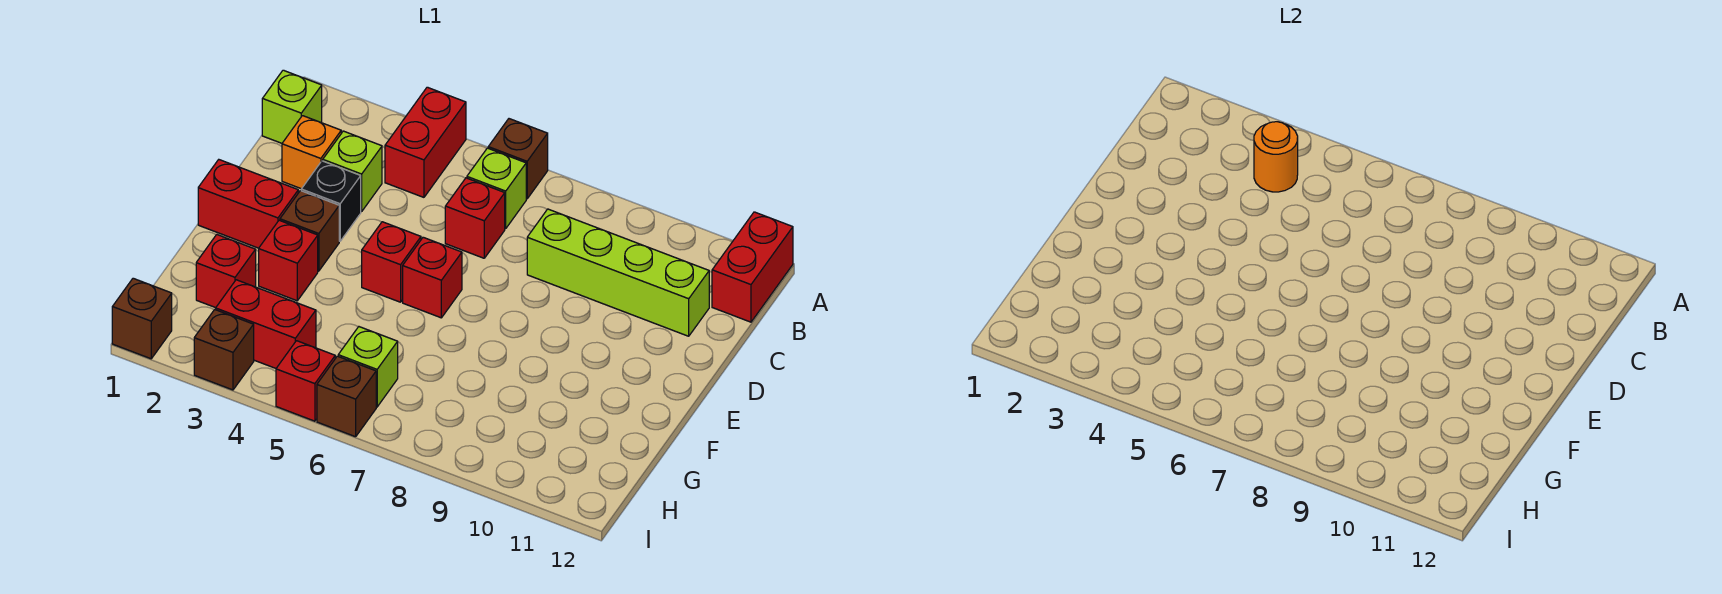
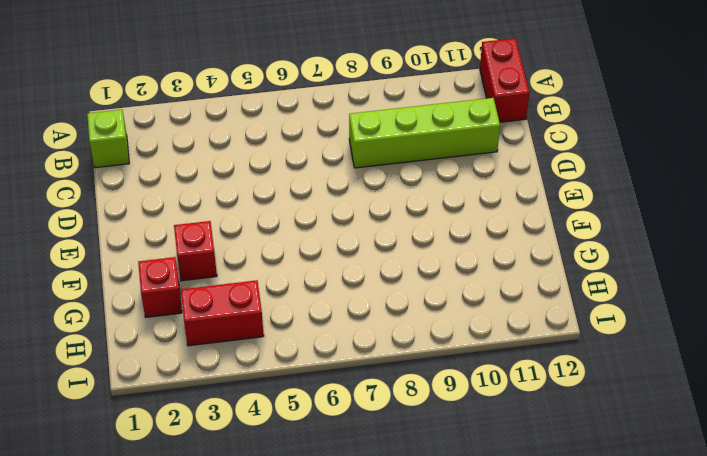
none -> red brick A4:B4 level 1
none -> brown brick A6 level 1
none -> lime brick B6 level 1

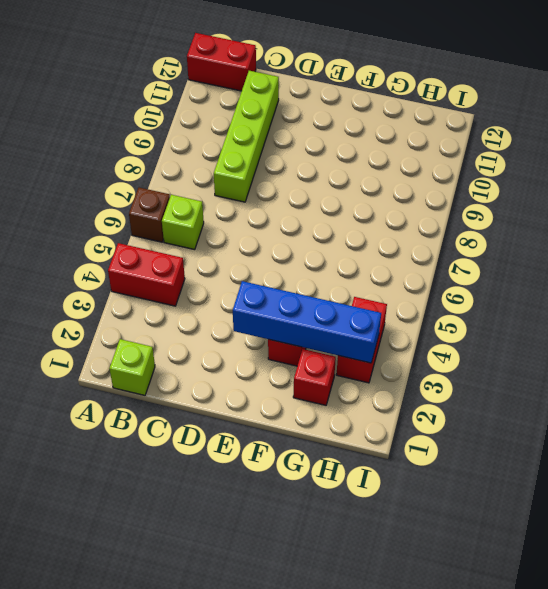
blue brick E3:H3 level 2 -> none
none -> orange brick C2 level 1
none -> lime brick C3 level 1
none -> red brick C6 level 1

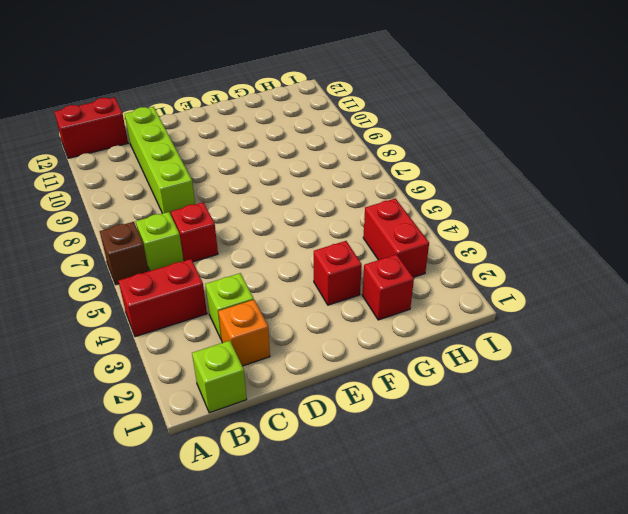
none -> black brick D3 level 1
none -> red brick E1:E2 level 1
none -> brown brick E3 level 1

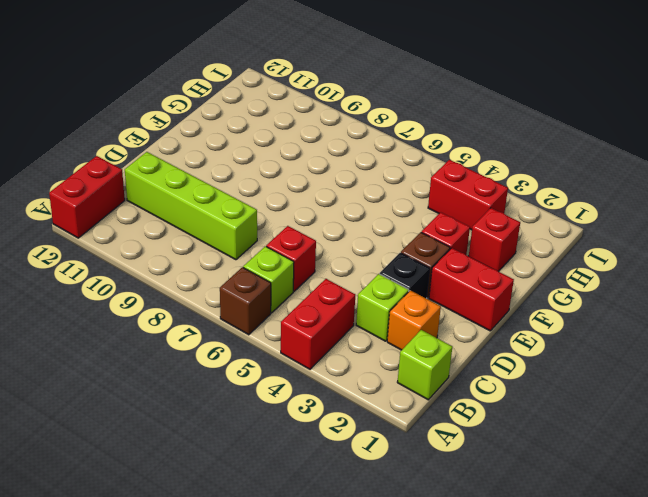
none -> red brick E5 level 1
none -> red brick E6 level 1
none -> lime brick H6 level 1

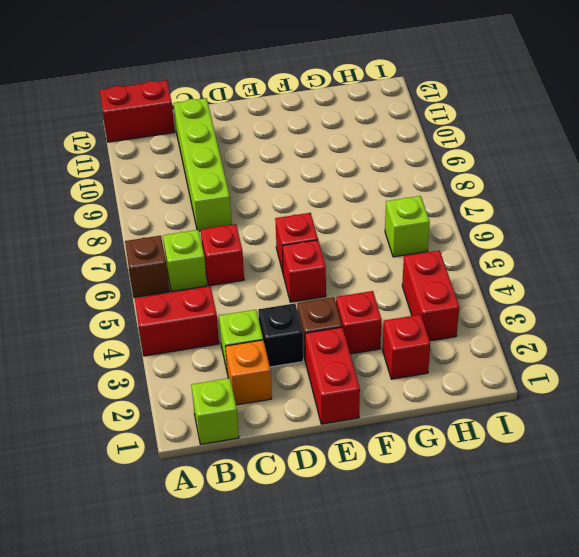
none -> brown brick I1 level 1
none -> brown brick I3 level 1
none -> red brick I5 level 1

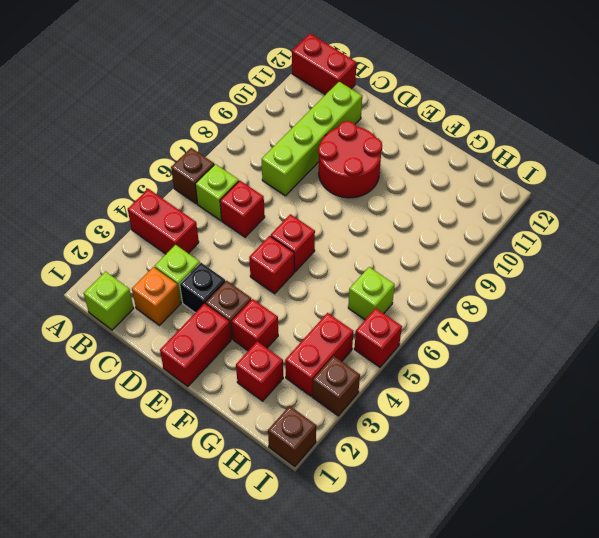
red round brick D9:E10 level 1 -> none
none -> brown brick I6 level 1
none -> orange round brick B4 level 2

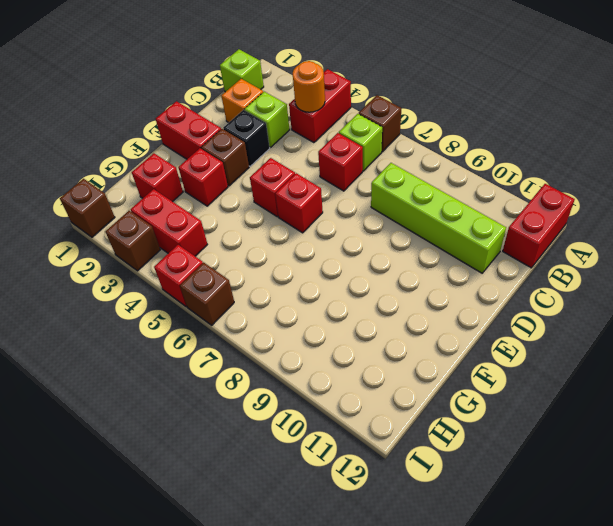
none -> lime brick H6 level 1

